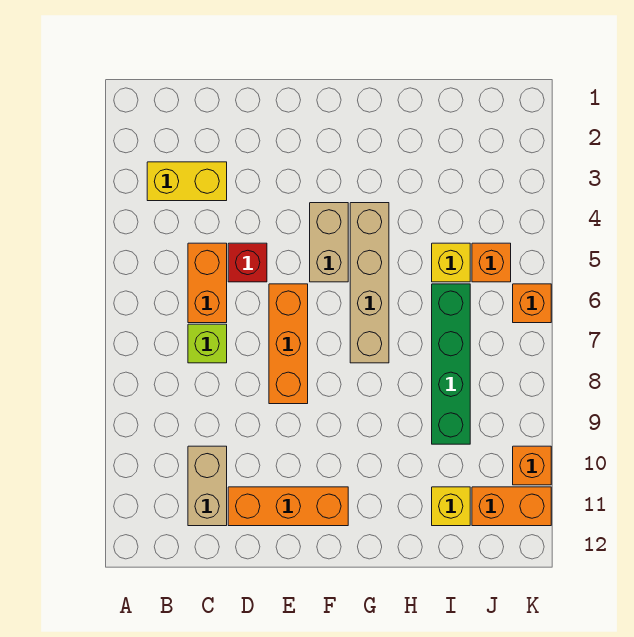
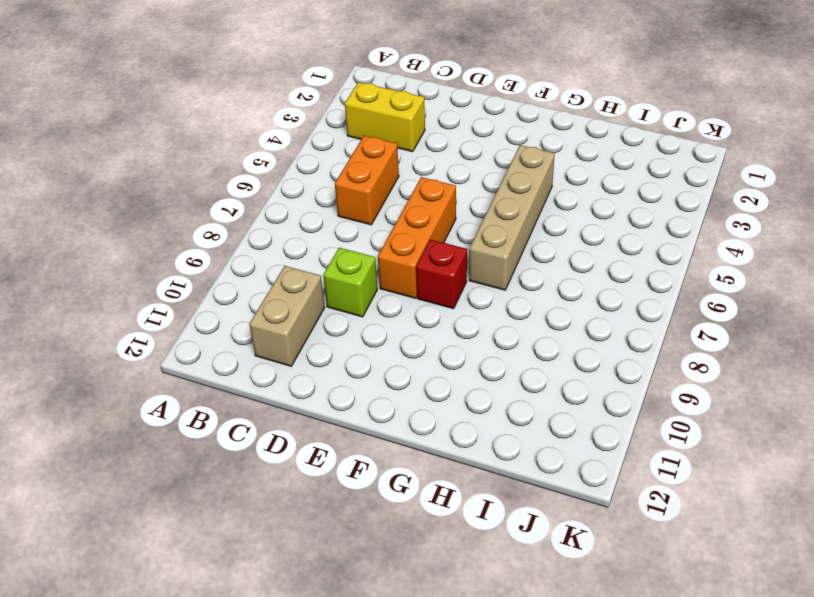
lime brick D9 level 1 -> lime brick C7 level 1
red brick F8 level 1 -> red brick D5 level 1
none -> orange brick D11:F11 level 1
none -> tan brick F4:F5 level 1
none -> yellow brick I5 level 1

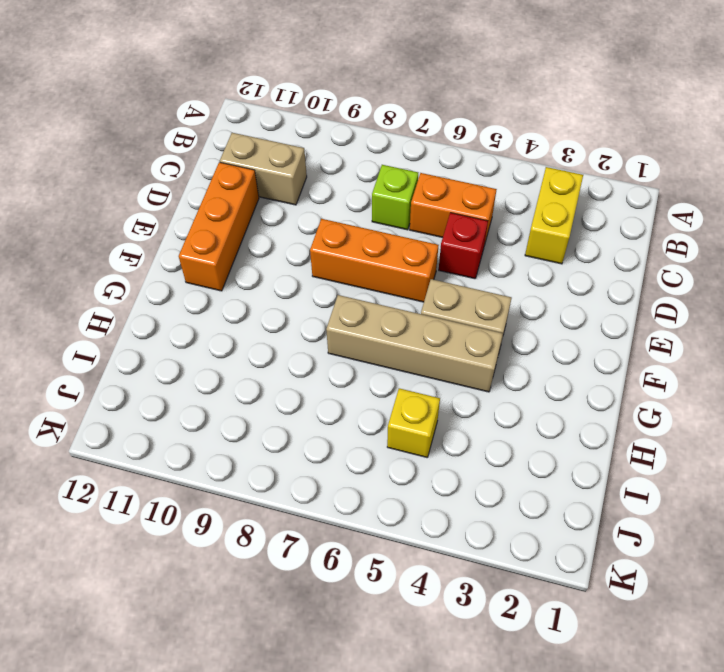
none -> green brick I6:I9 level 1
none -> yellow brick I11 level 1
none -> orange brick J5 level 1

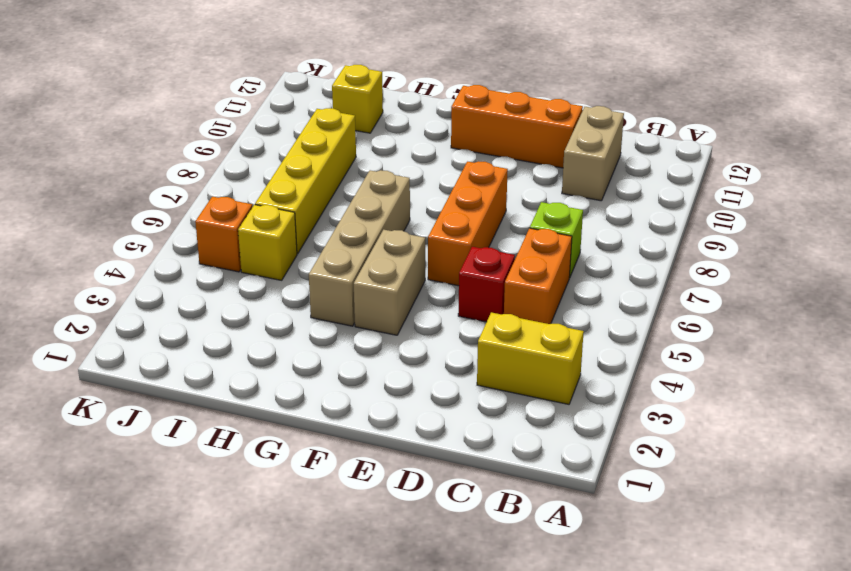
yellow brick I6:I9 level 1 -> green brick I6:I9 level 1
none -> orange brick J11:K11 level 1
none -> orange brick K6 level 1
none -> orange brick K10 level 1

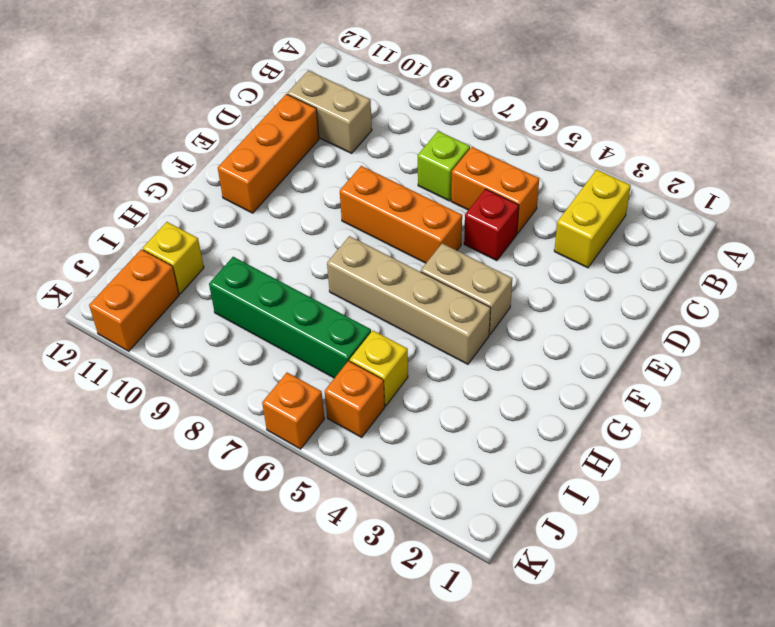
none -> orange brick K10 level 1

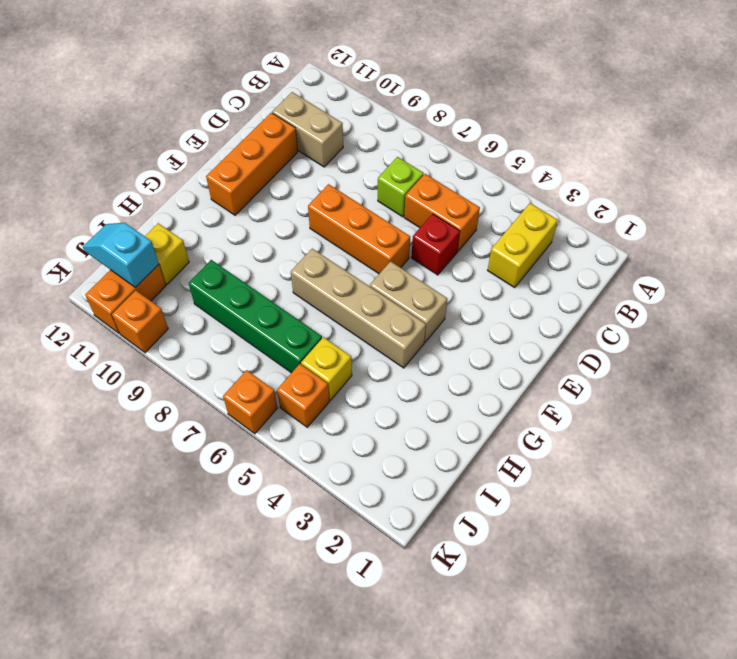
cyan slope J11:J12 level 2 top 11 -> none

